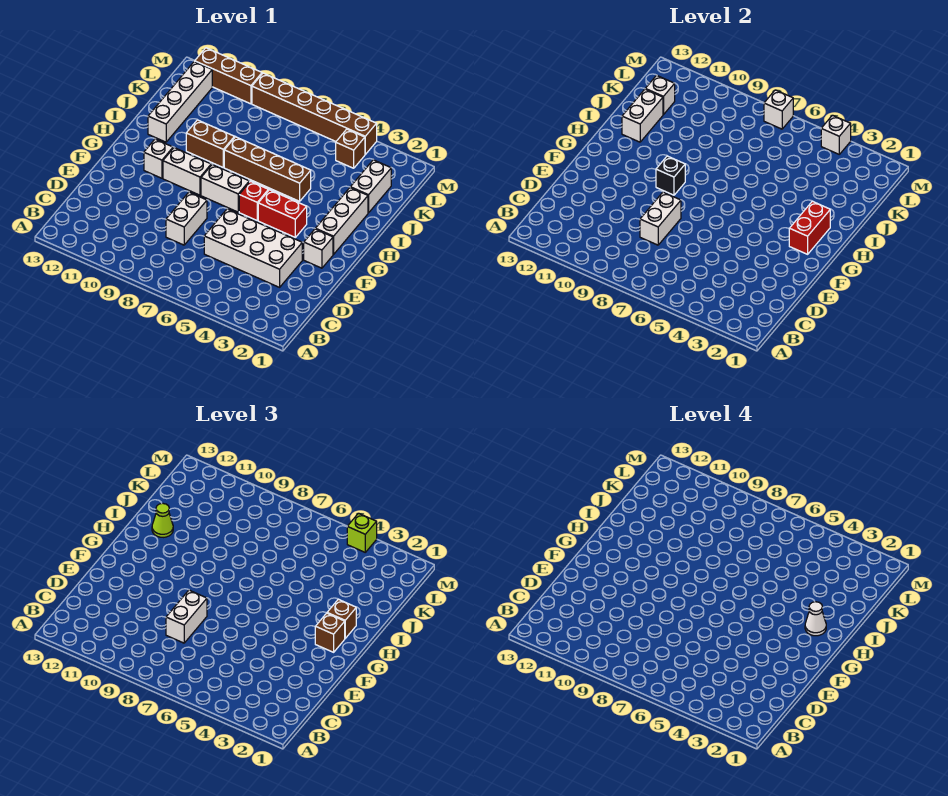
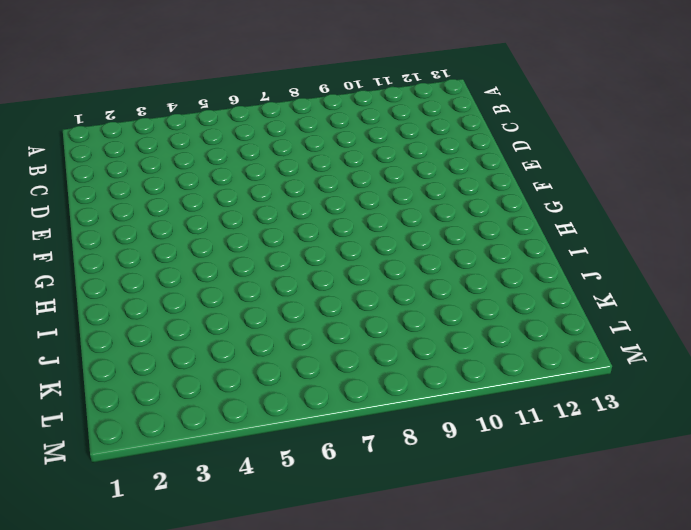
none -> white brick D3:E6 level 1
none -> white brick D8:E8 level 1
none -> white brick F2 level 1

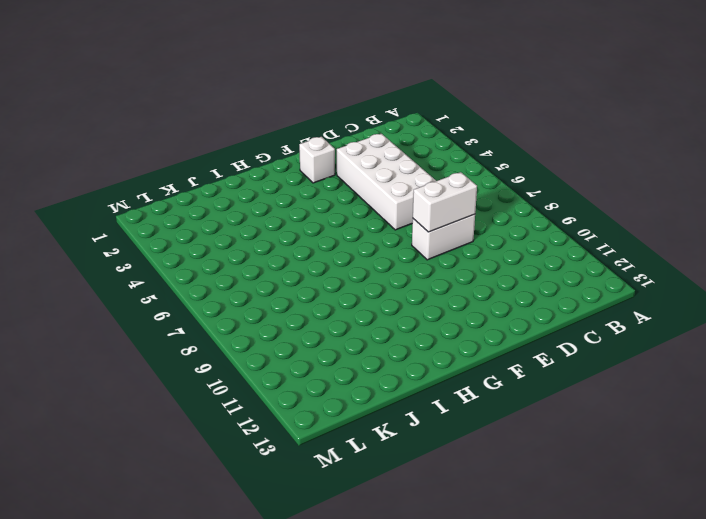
none -> white brick G2:I2 level 1
none -> red brick G4:G5 level 1
none -> red brick G6 level 1

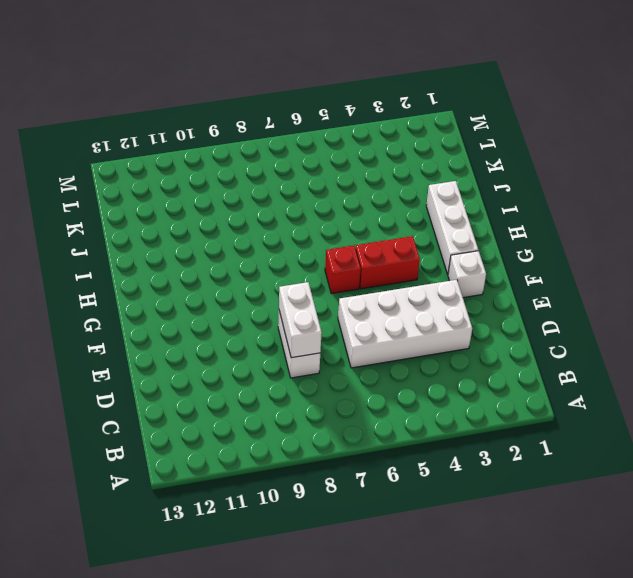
none -> white brick G7:G8 level 1
none -> white brick G9:G10 level 1
none -> white brick G11 level 1

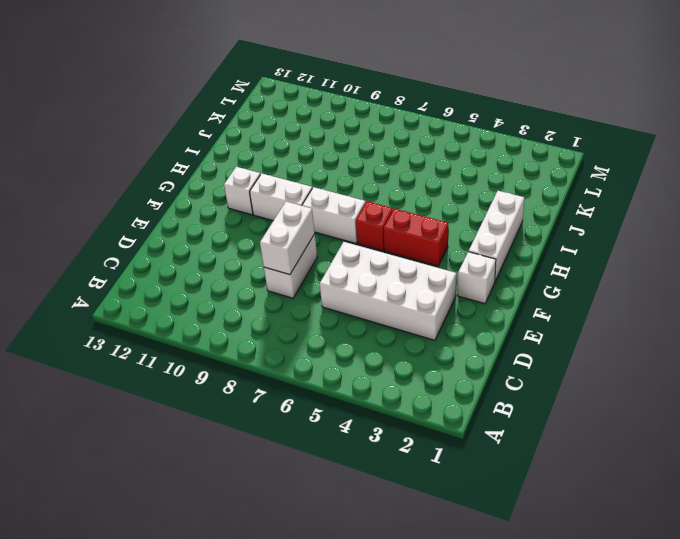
none -> brown brick I5:I8 level 1
none -> brown brick I9:I10 level 1
none -> white brick I12:L12 level 1

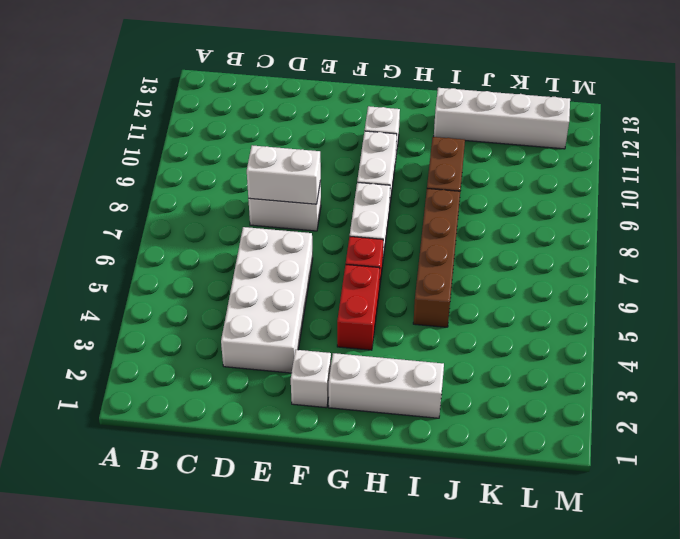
none -> white brick J2:K2 level 1
none -> brown brick L4 level 1
none -> brown brick M4:M9 level 1

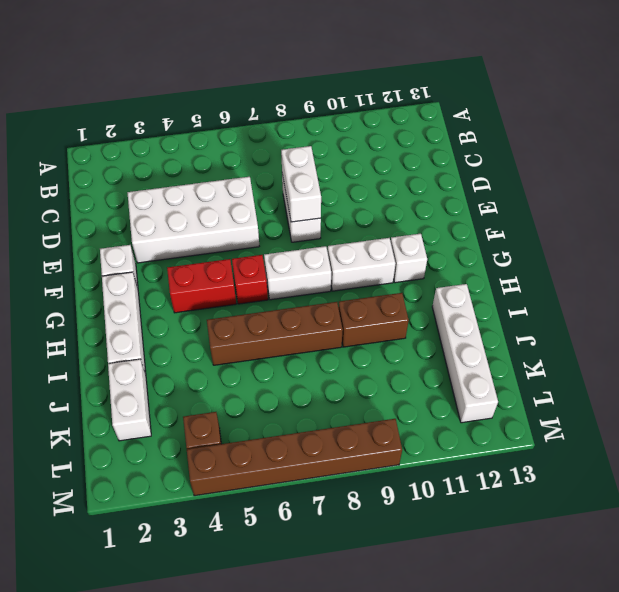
none -> brown brick M10:M12 level 1
none -> red brick G2:H2 level 2
none -> black brick G9 level 2

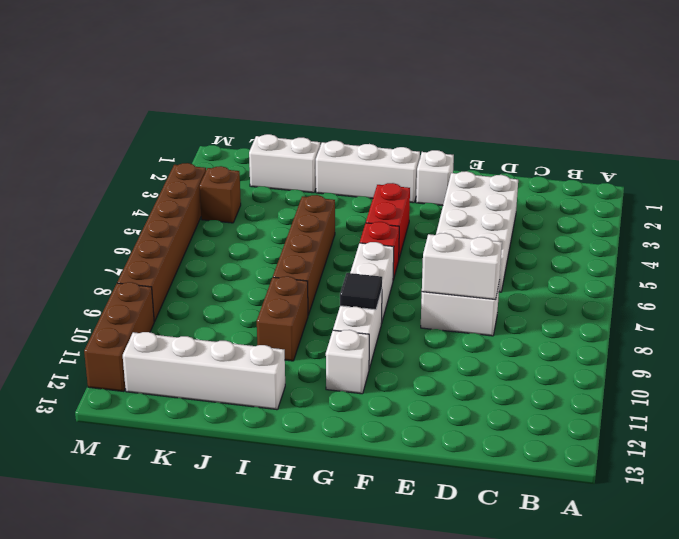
black tile G9 level 2 -> black brick G9 level 2
none -> red brick G2:H2 level 2
none -> white brick I12:J12 level 2
none -> white brick K12 level 2

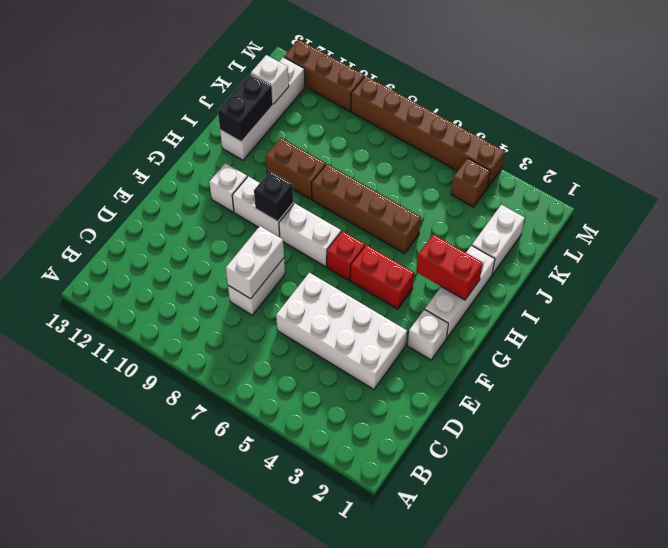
red brick H2:H3 level 2 -> red brick G2:H2 level 2
black brick I12:J12 level 2 -> white brick I12:J12 level 2
none -> white brick M4 level 2
none -> white brick M7 level 2
none -> white brick D8:E8 level 3

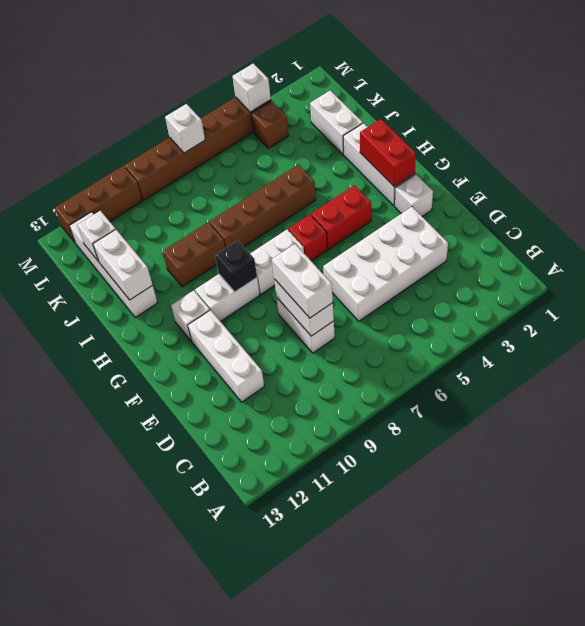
white brick D11:F11 level 1 -> none
none -> brown brick G2 level 3
none -> brown brick H2 level 3
none -> lime cone I12 level 3

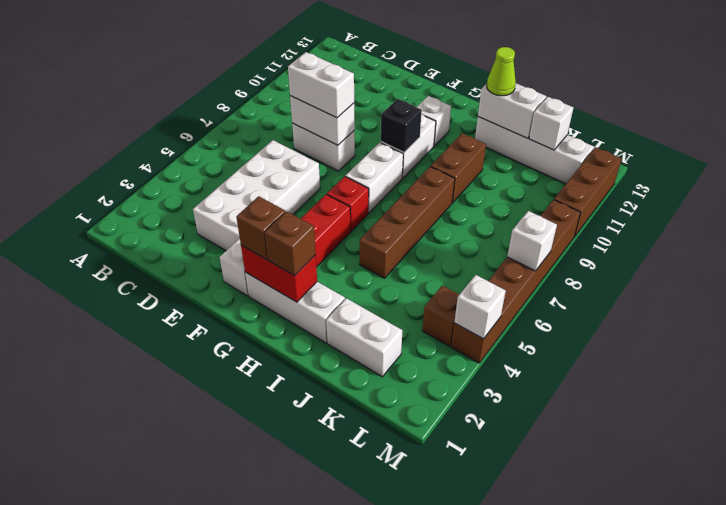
none -> lime brick M4 level 3
none -> white cone H2 level 4

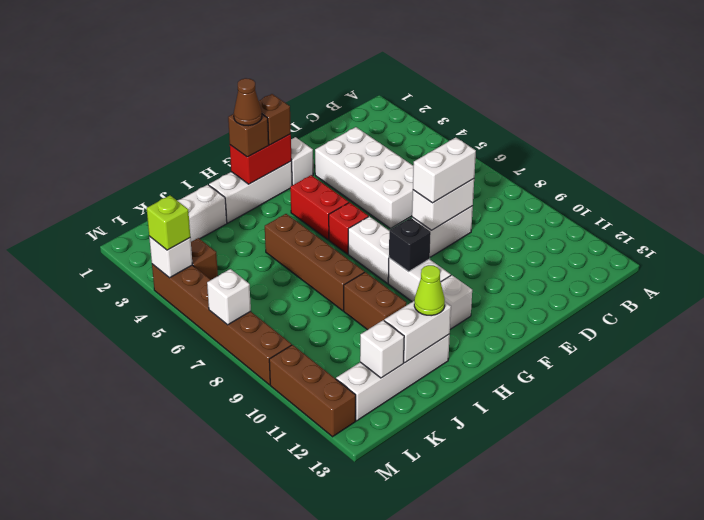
brown cone H2 level 4 -> white cone H2 level 4

